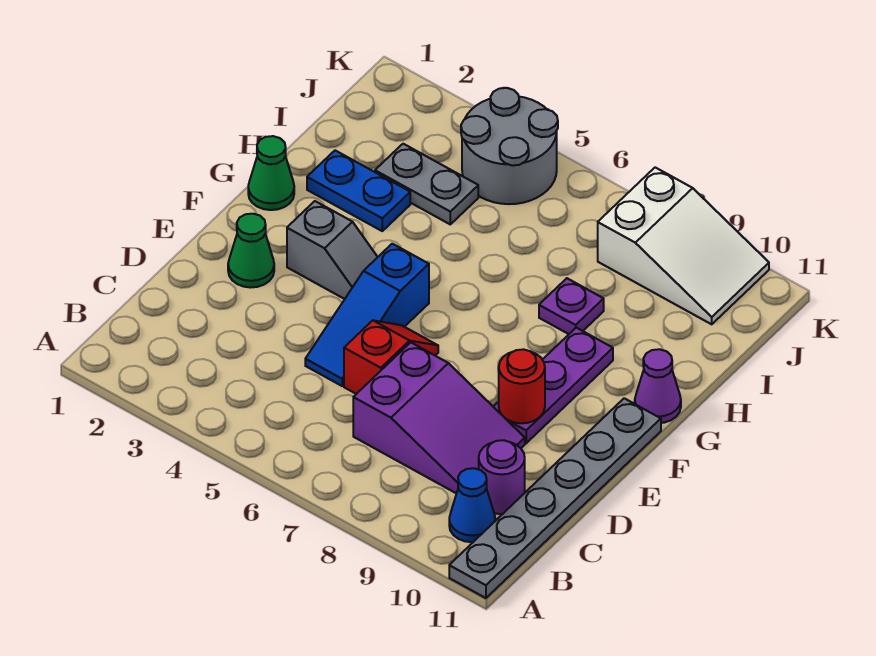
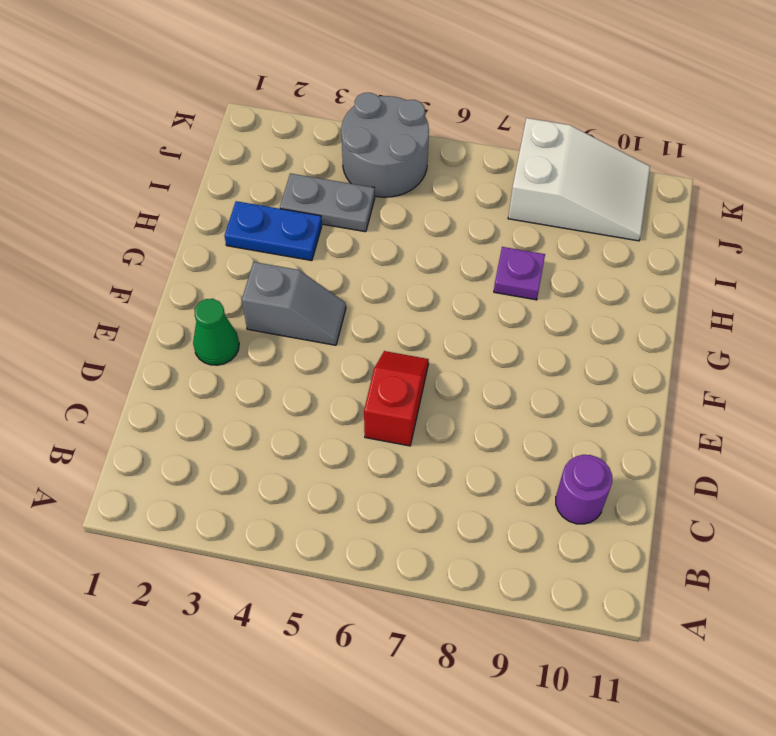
none -> grey plate A11:F11 level 1
none -> blue cone B10 level 1
none -> purple slope C7:D9 level 1 top 7

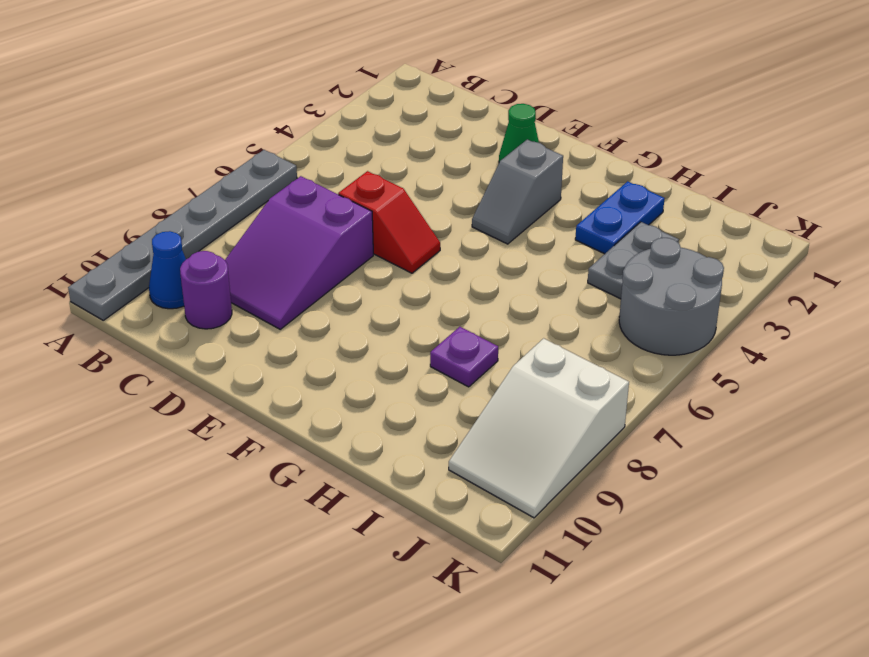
grey plate A6:A11 level 1 -> grey plate A11:F11 level 1
none -> blue slope D5:F5 level 1 top F
none -> purple plate E9:G9 level 1
none -> green cone G1 level 1

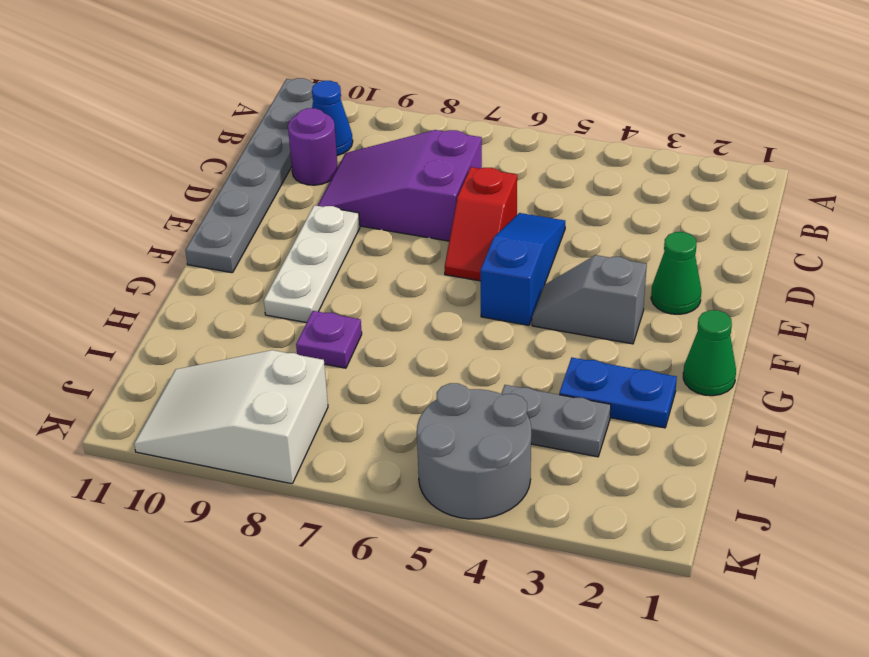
white plate E9:G9 level 1 -> purple plate E9:G9 level 1
none -> purple cone G11 level 1
none -> red round brick E9 level 2

